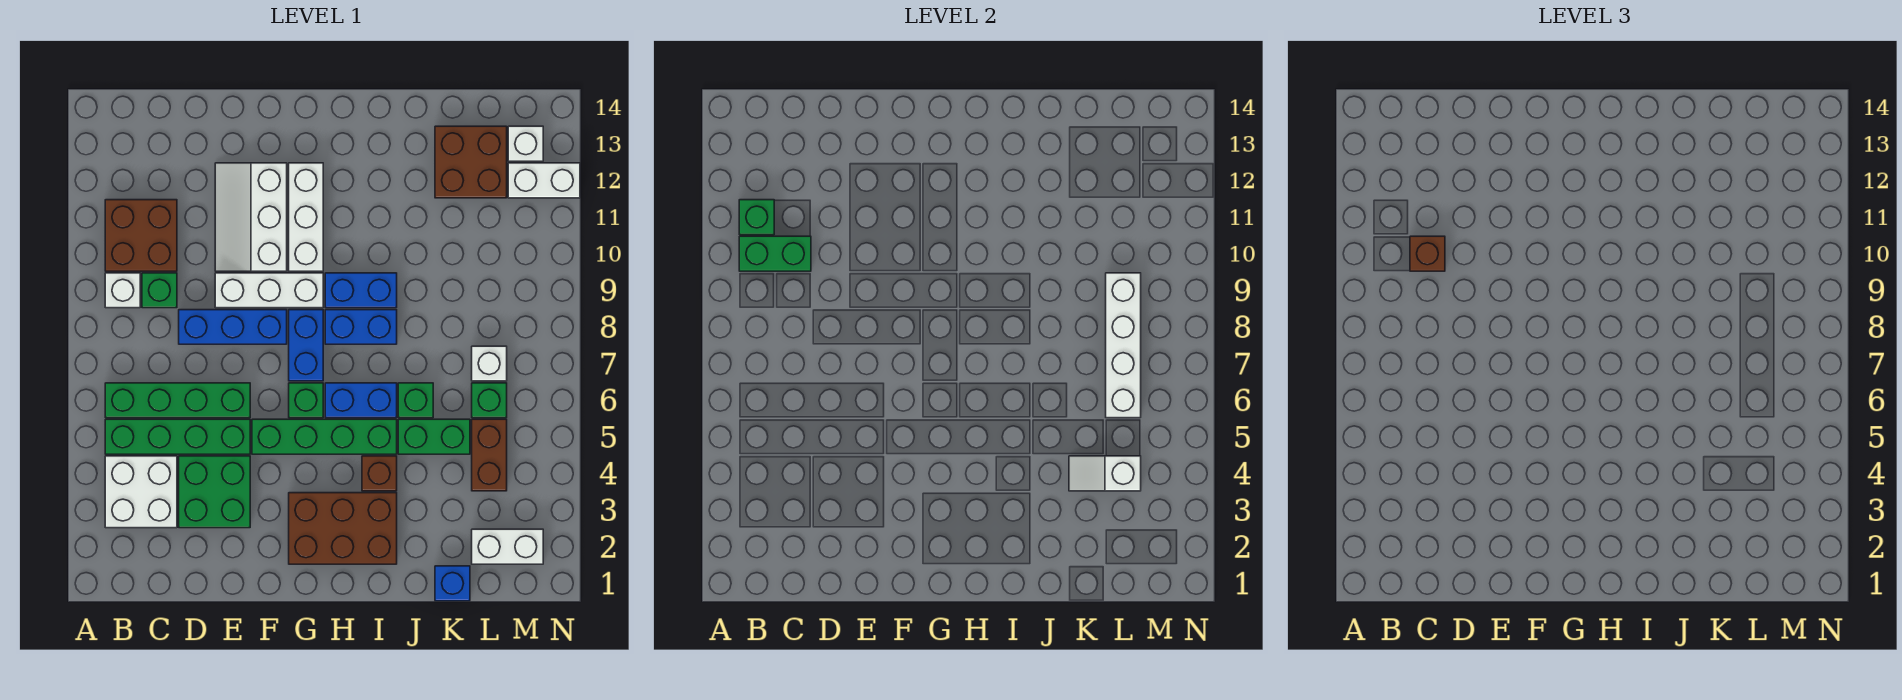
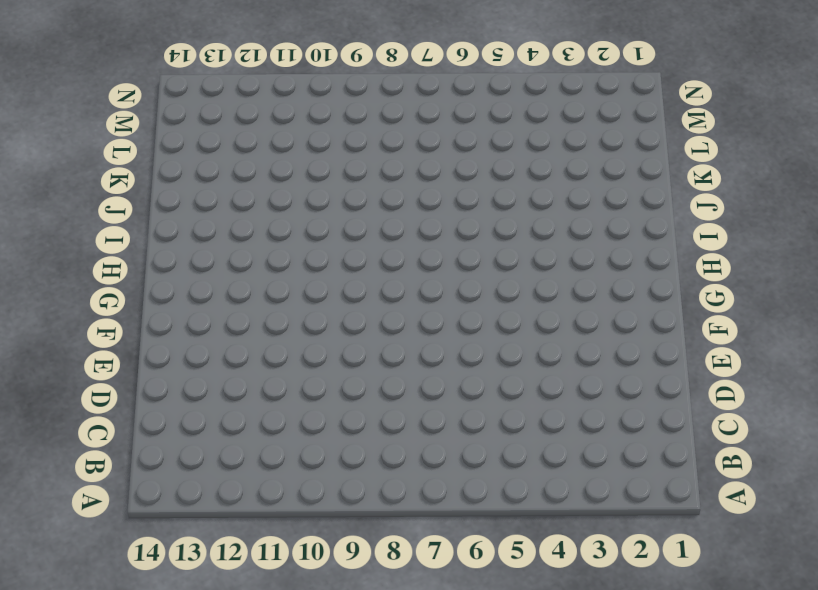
none -> white brick B3:C4 level 1
none -> green brick B5:E5 level 1
none -> green brick B6:E6 level 1
none -> white brick B9 level 1

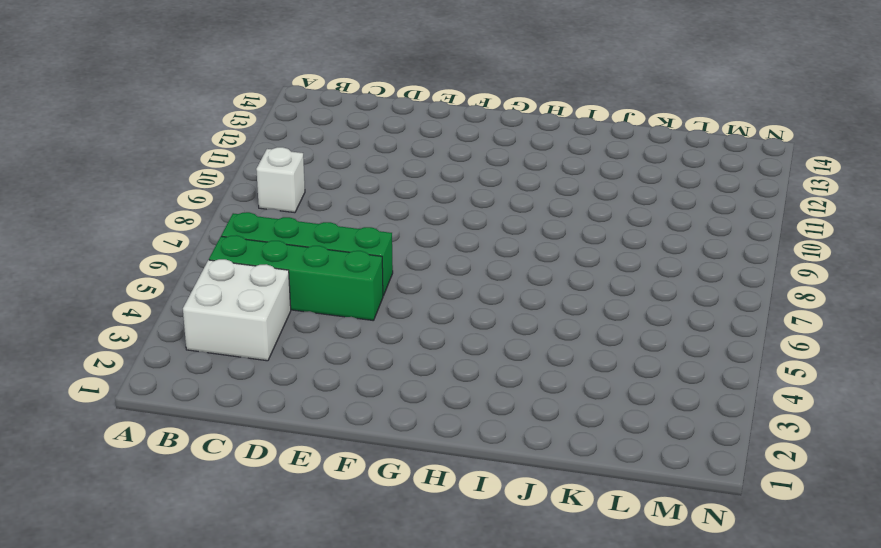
none -> brown brick B10:C11 level 1
none -> green brick C9 level 1
none -> green brick D3:E4 level 1
none -> blue brick D8:F8 level 1

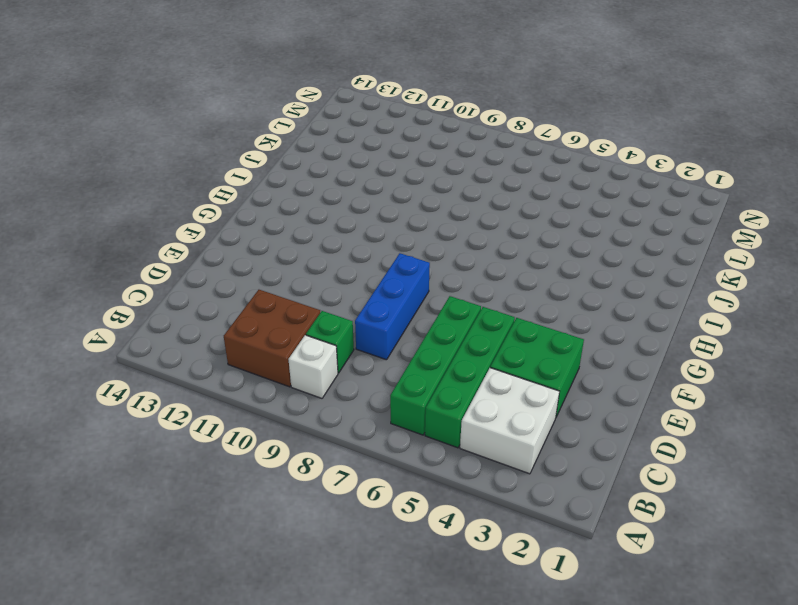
none -> white brick E9:G9 level 1
none -> white slope E10:F12 level 1 top F
none -> green brick F5:I5 level 1
none -> brown brick G2:I3 level 1

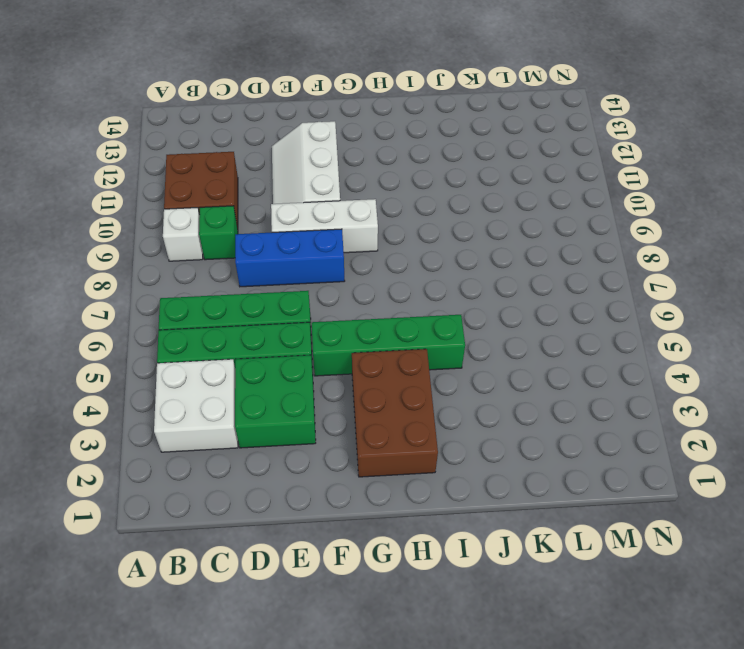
brown brick G2:H4 level 1 -> brown brick G2:I3 level 1
none -> green brick G6 level 1
none -> blue brick G7:G8 level 1
none -> white brick G10:G12 level 1
none -> blue brick H6:I6 level 1

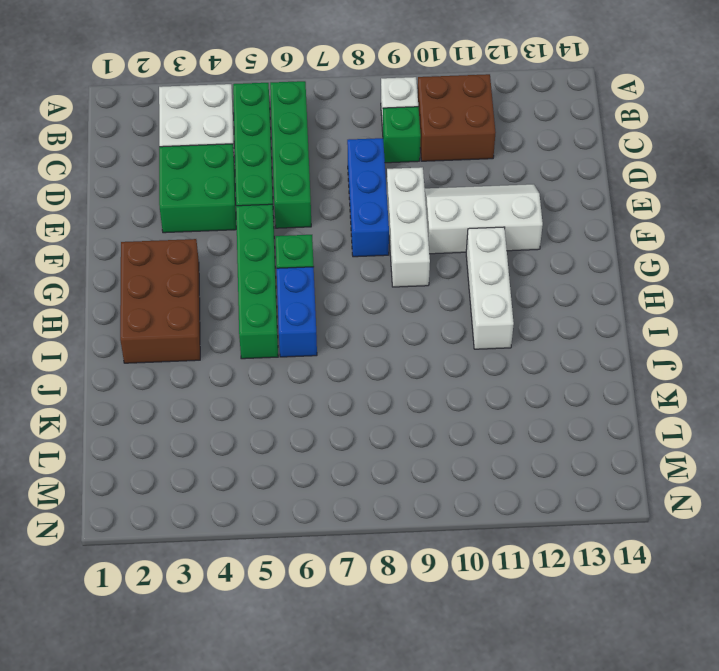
white brick G11:I11 level 1 -> white brick G10:G12 level 1
none -> blue brick G7:G8 level 1
none -> blue brick H8:I8 level 1
none -> blue brick H9:I9 level 1
none -> brown brick I4 level 1

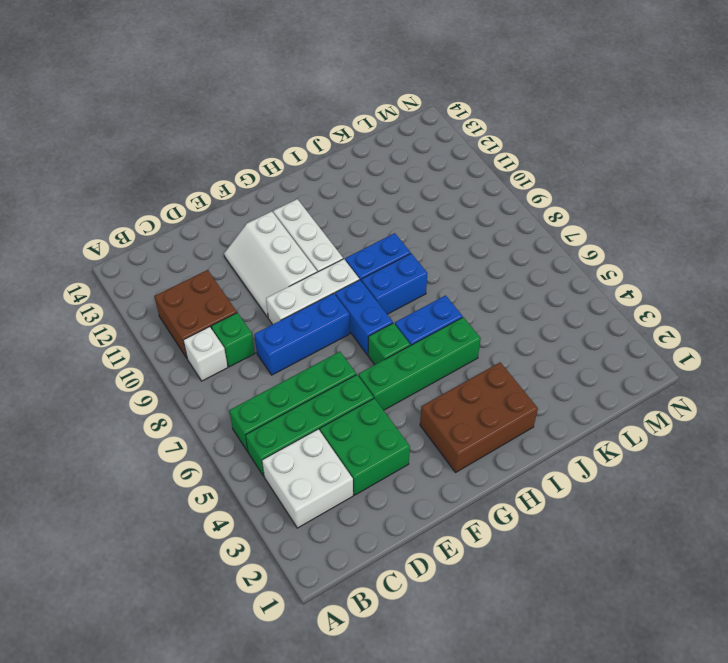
none -> brown brick I4 level 1
none -> green brick J5:K5 level 1
none -> green brick J6 level 1
none -> blue brick K1 level 1

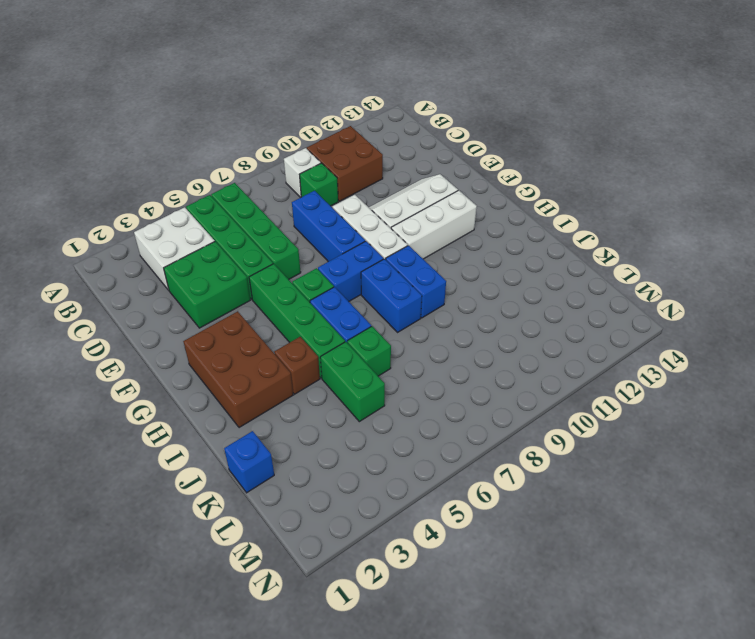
none -> brown brick K12:L13 level 1
none -> white brick L2:M2 level 1
none -> brown brick L4:L5 level 1
none -> green brick L6 level 1

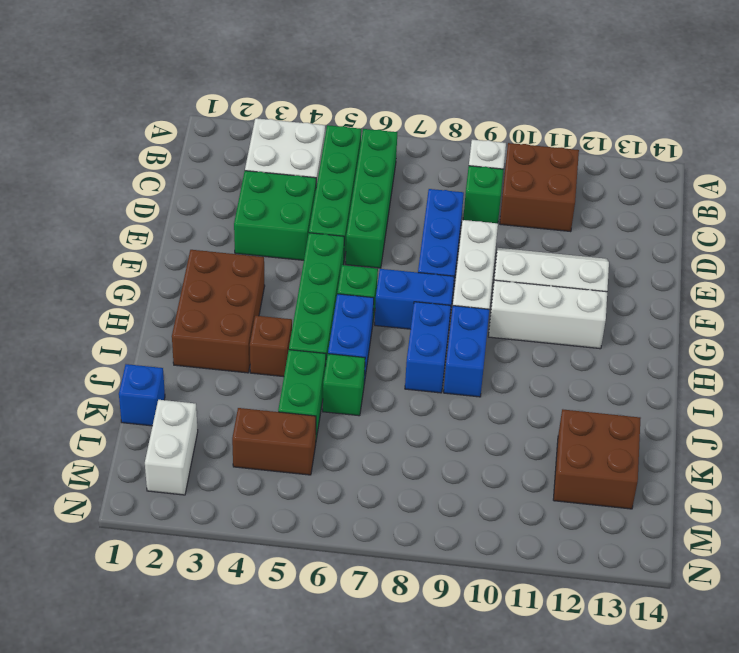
none -> green brick L6 level 1
none -> white brick L7 level 1
none -> white brick M12:N12 level 1
none -> white brick M13 level 1

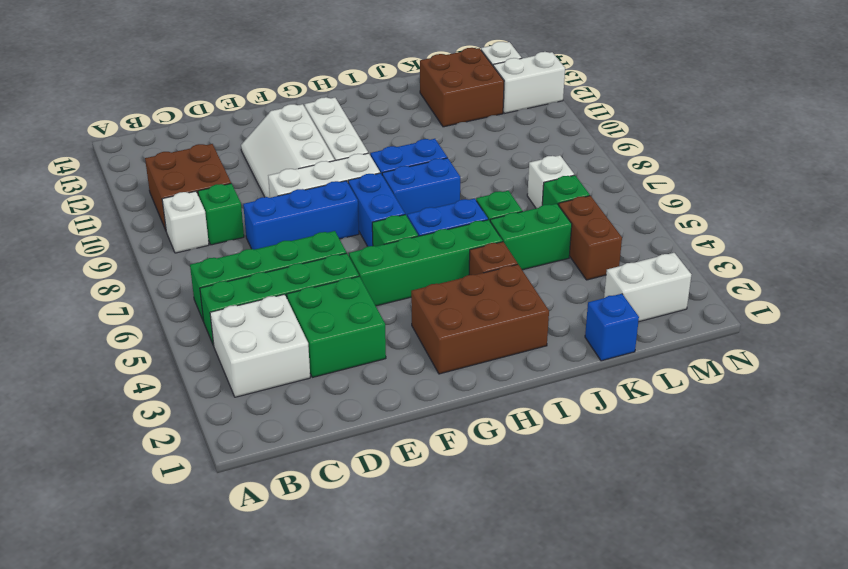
none -> green brick B10:C10 level 2
none -> green brick B11 level 2
none -> white slope K4:L4 level 2 top L
none -> white brick L6:L9 level 2

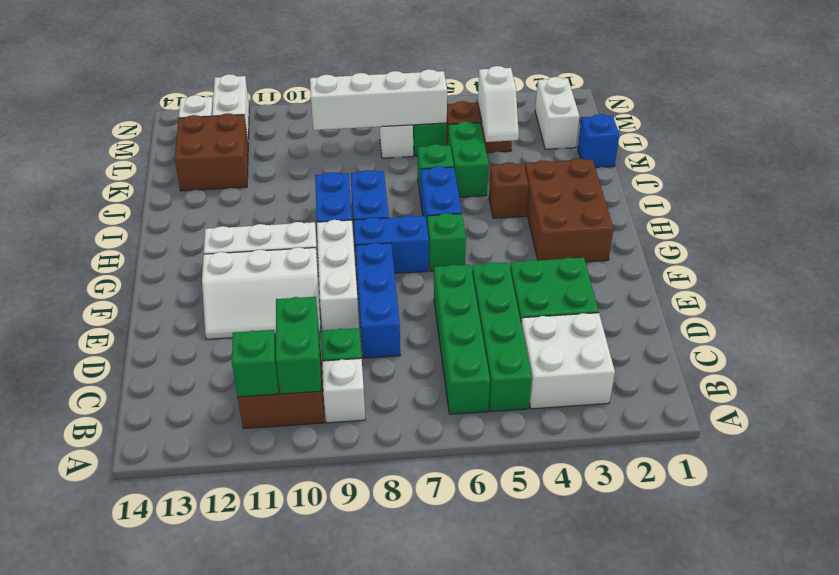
none -> green brick F5:I5 level 1
none -> brown brick C10 level 3

